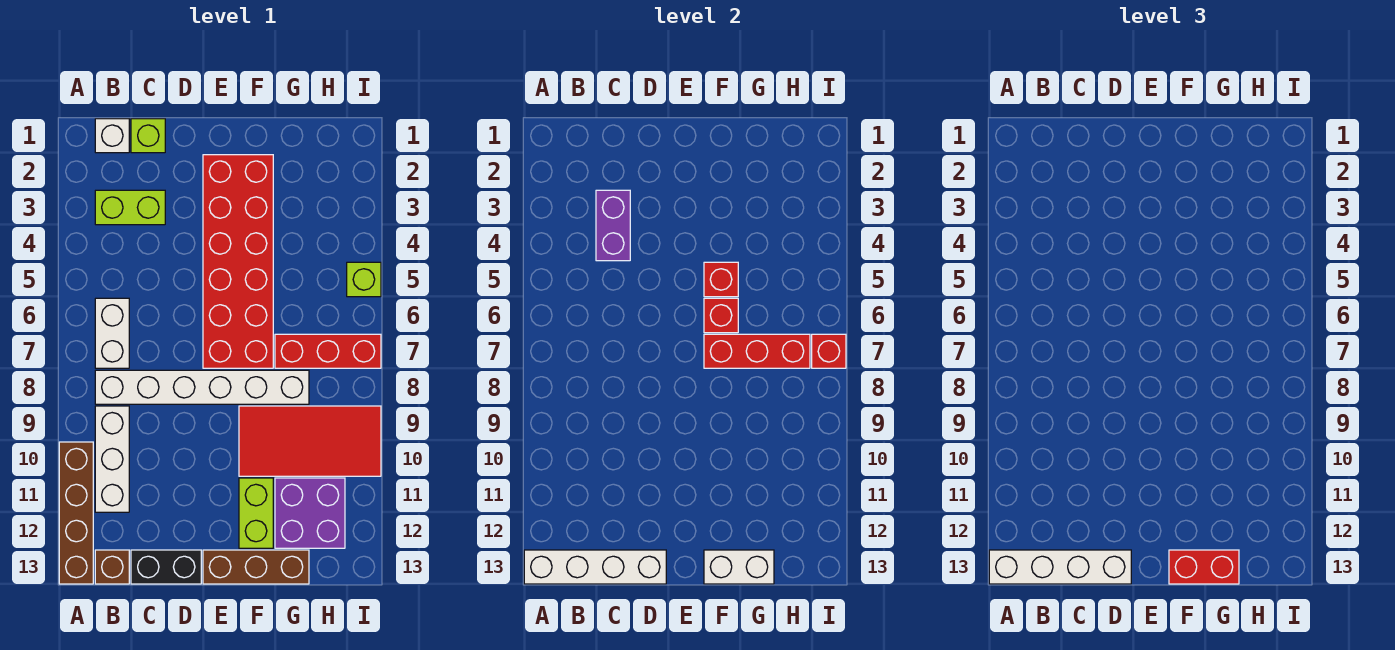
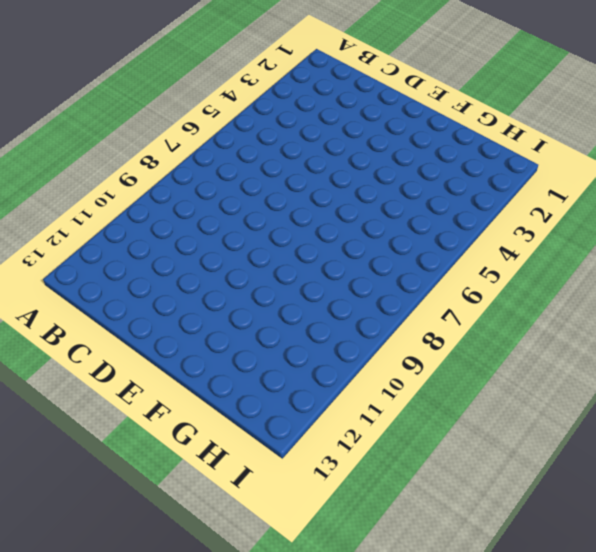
none -> brown brick A10:A13 level 1
none -> white brick B1 level 1
none -> lime brick B3:C3 level 1

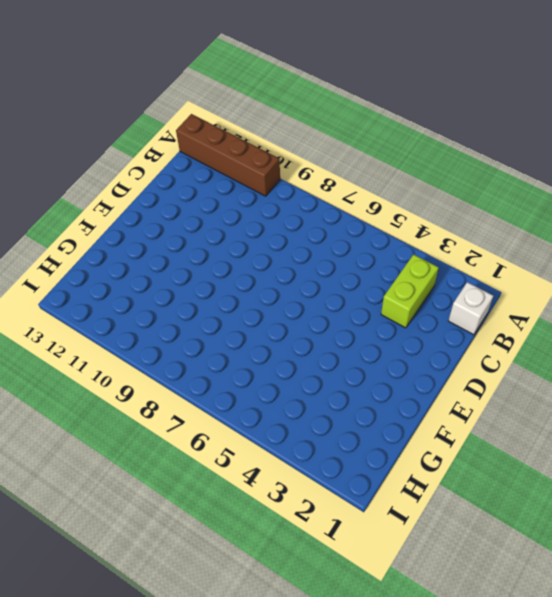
none -> white brick B6:B7 level 1
none -> white brick B8:G8 level 1
none -> white brick B9:B11 level 1

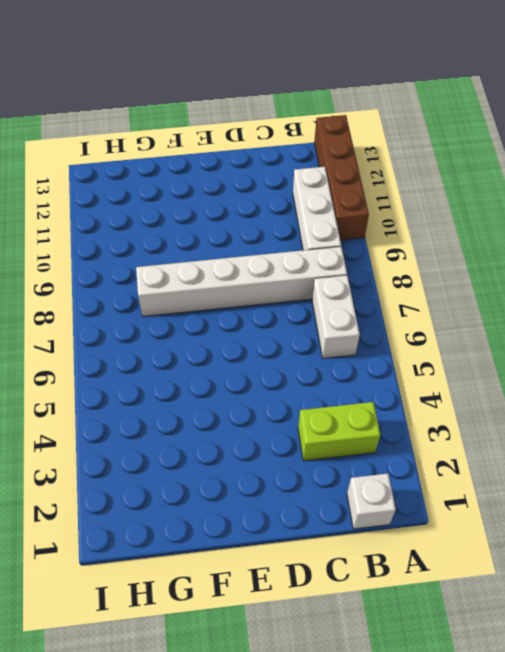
none -> brown brick B13 level 1
none -> lime brick C1 level 1
none -> black brick C13:D13 level 1

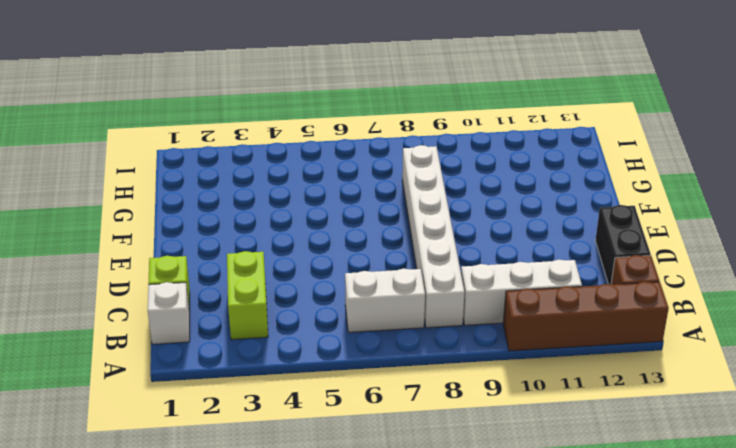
none -> red brick E2:F7 level 1
none -> brown brick E13:G13 level 1
none -> red tile F9:I10 level 1

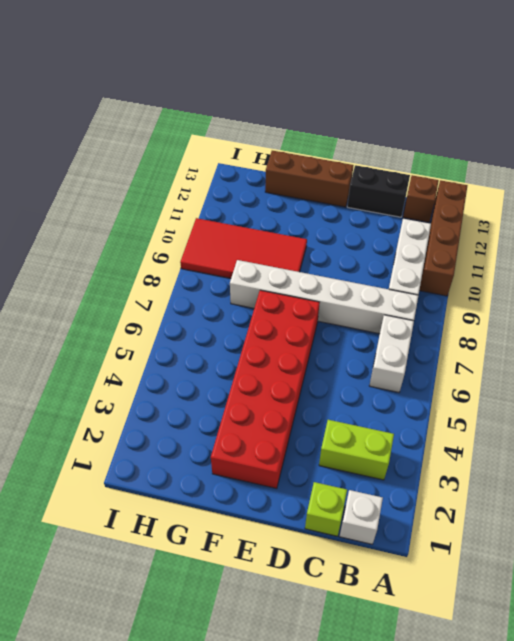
none -> lime brick F11:F12 level 1
none -> red brick G7:I7 level 1
none -> purple brick G11:H12 level 1

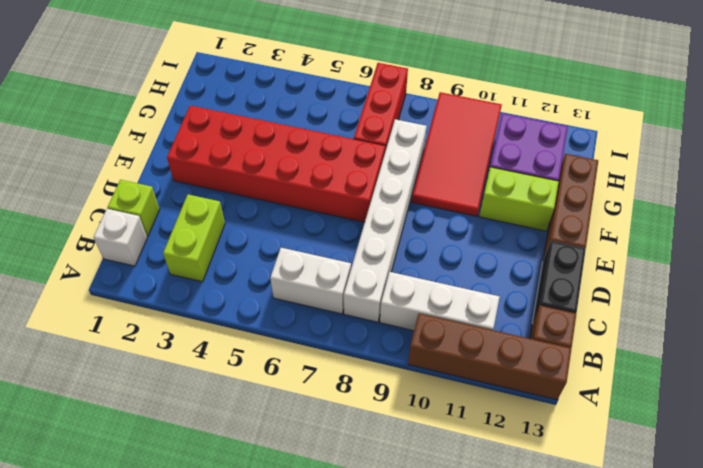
none -> lime brick I5 level 1
none -> white brick A13:D13 level 2
none -> purple brick C3:C4 level 2

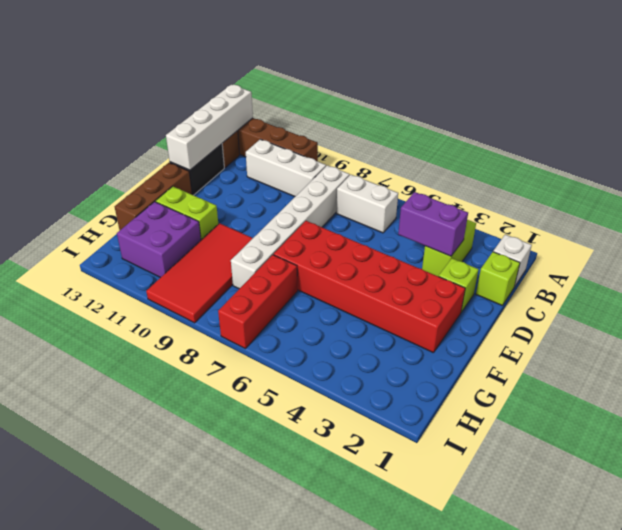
lime brick D2 level 1 -> lime brick I5 level 1
none -> red brick F5 level 2
none -> red brick F6 level 2
none -> red brick F7:H7 level 2

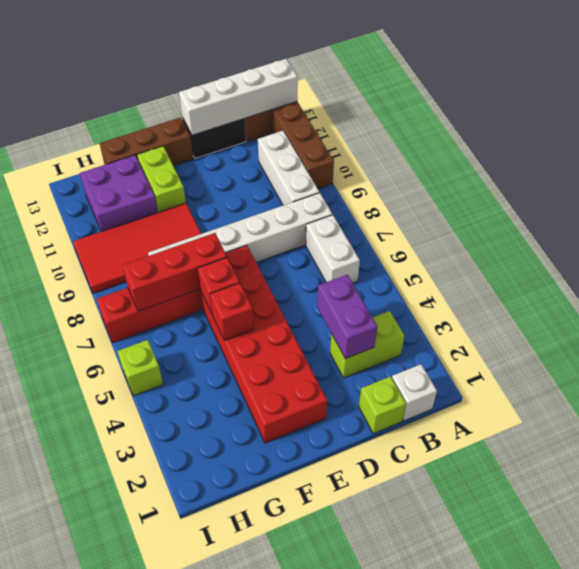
none -> white brick F13:G13 level 2
none -> red brick I7 level 2
none -> white brick A13:D13 level 3

